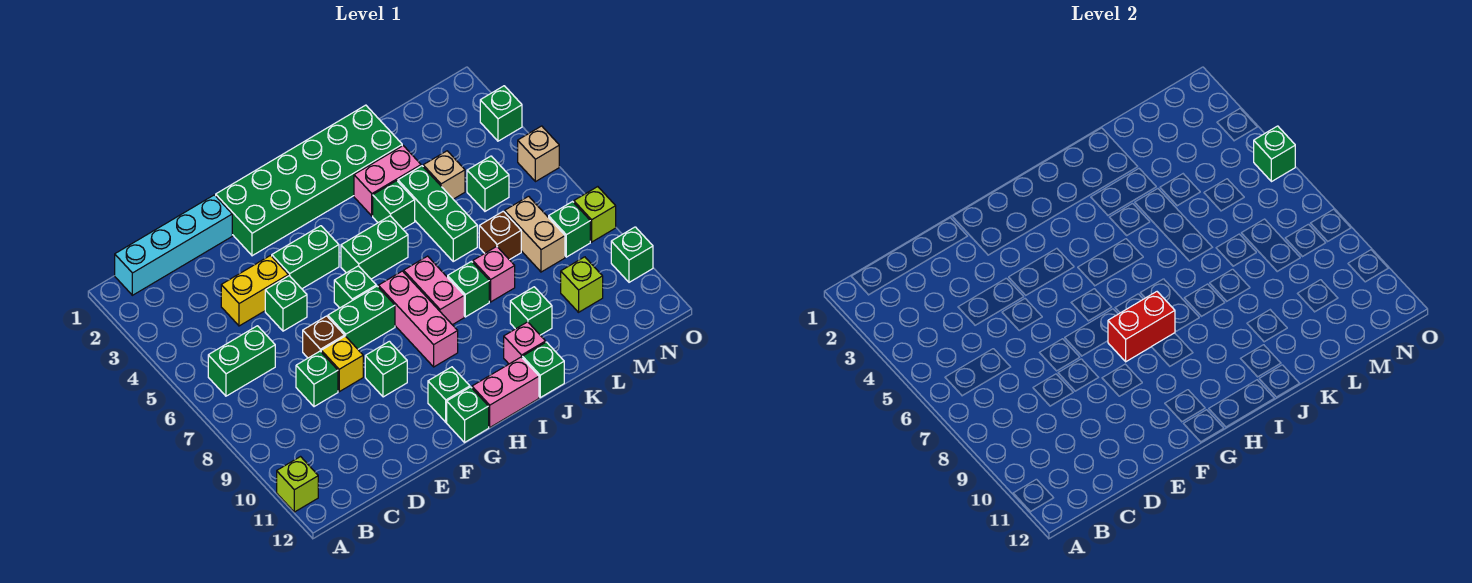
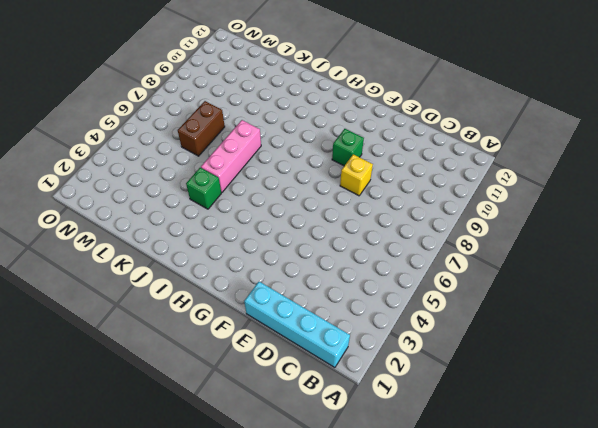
pink brick J5:J7 level 1 -> pink brick H7:H9 level 1
brown brick L6:L7 level 1 -> brown brick L7 level 1
none -> lime brick A11 level 1
none -> green brick B6:C6 level 1
none -> yellow brick D4:E4 level 1
none -> green brick D8 level 1

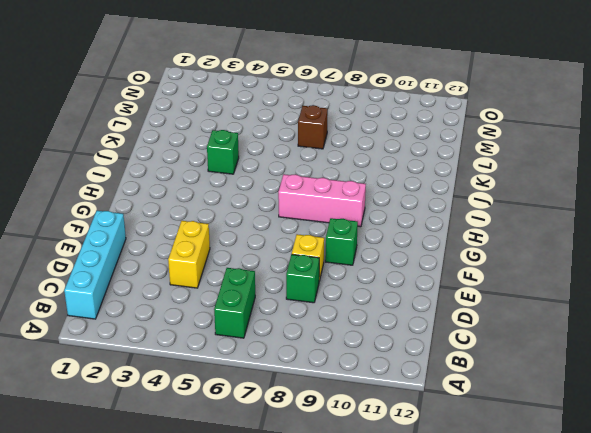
none -> lime brick A11 level 1
none -> green brick E5 level 1
none -> brown brick E7 level 1
none -> green brick F1:K2 level 1

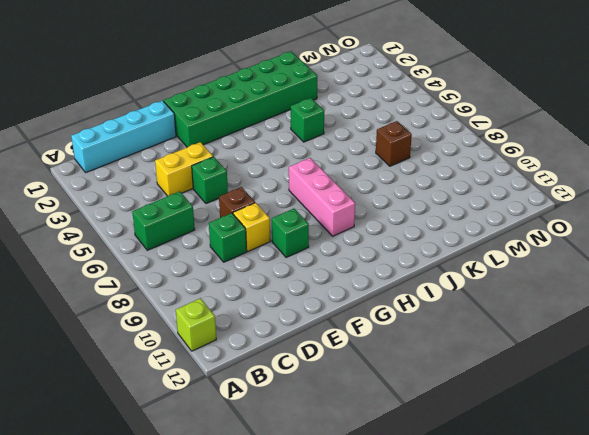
none -> green brick F4:G4 level 1
none -> green brick F7:G7 level 1
none -> green brick G6 level 1
none -> green brick G11 level 1

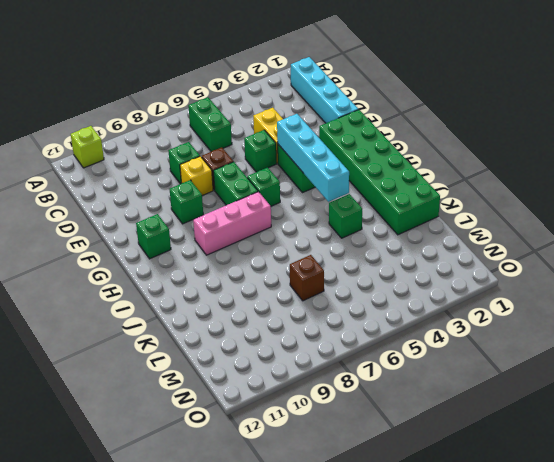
cyan brick F4:I4 level 2 -> none
none -> green brick G12 level 1
none -> green brick H5:I5 level 1
none -> pink brick H12:I12 level 1
none -> pink brick I7:I8 level 1

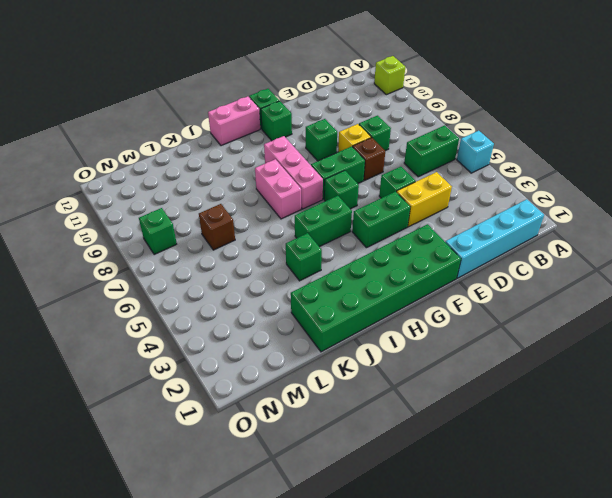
cyan brick A5 level 1 -> none
none -> pink brick J3:K3 level 1
none -> green brick J8 level 1
none -> pink brick J11 level 1
none -> green brick J12 level 1

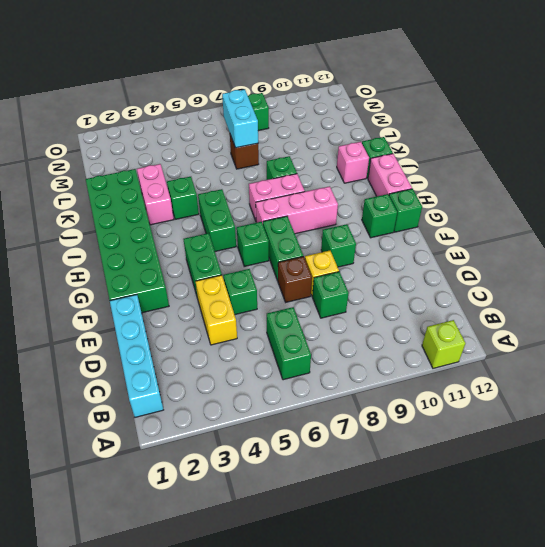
cyan brick L7:M7 level 2 -> none
none -> green brick K4:K6 level 1
none -> pink brick K8 level 1
none -> green brick K10 level 1
none -> tan brick L4 level 1

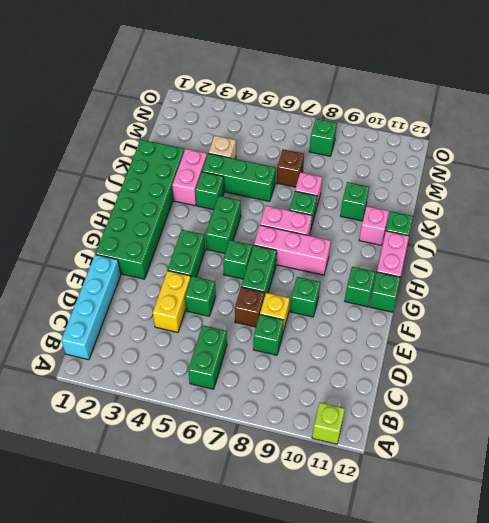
none -> green brick M5 level 1
none -> tan brick M7:M8 level 1
none -> lime brick M10 level 1
none -> green brick O3 level 1

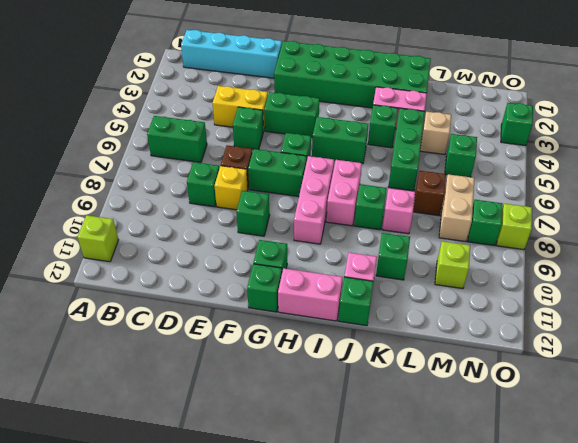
none -> tan brick O5 level 1
none -> green brick O10 level 1
none -> red brick G8:H8 level 2
none -> green brick O5 level 2

